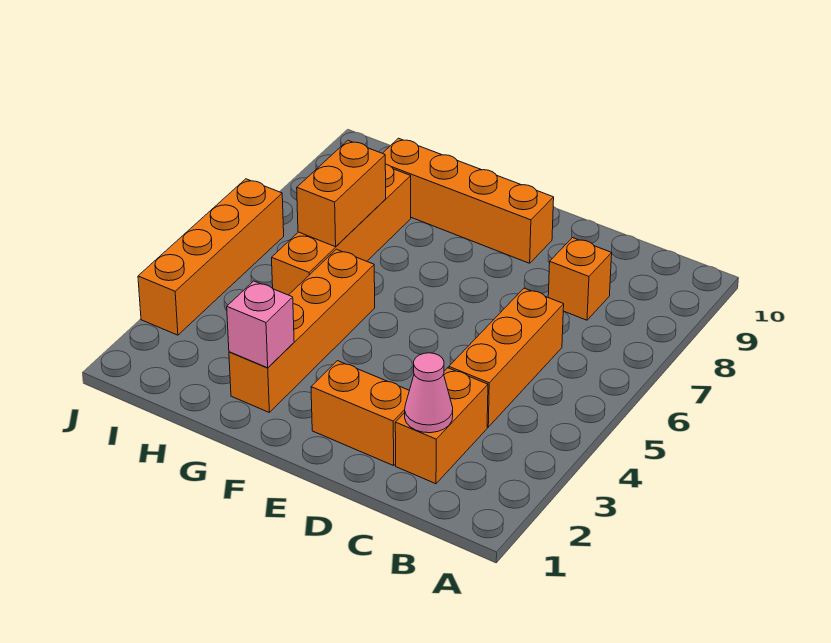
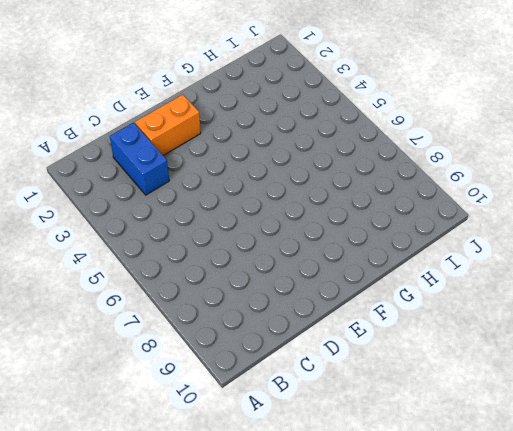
blue brick C2:C3 level 1 -> orange brick C2:C3 level 1
none -> orange brick C4:C6 level 1
none -> orange brick C8 level 1

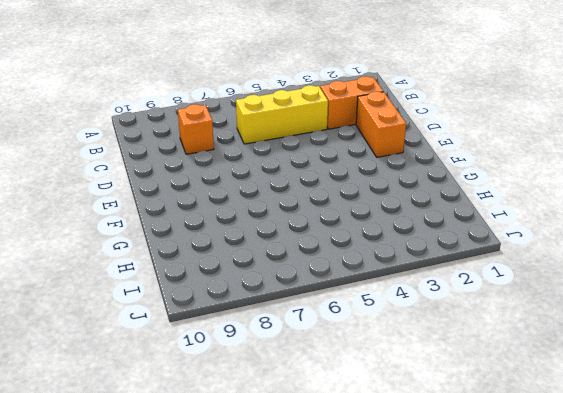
yellow brick C4:C6 level 1 -> orange brick C4:C6 level 1
none -> orange brick E9:H9 level 1
none -> orange brick G2:G5 level 1

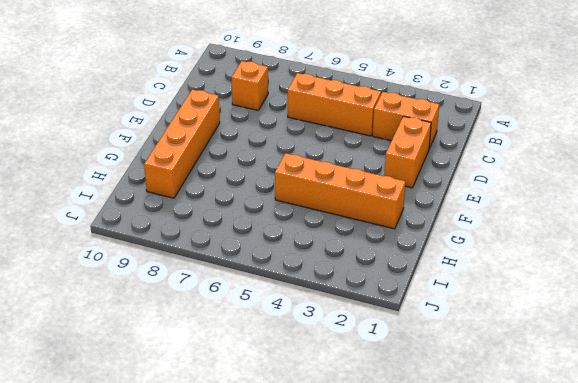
none -> orange brick H5:H8 level 1
none -> orange brick J3:J6 level 1

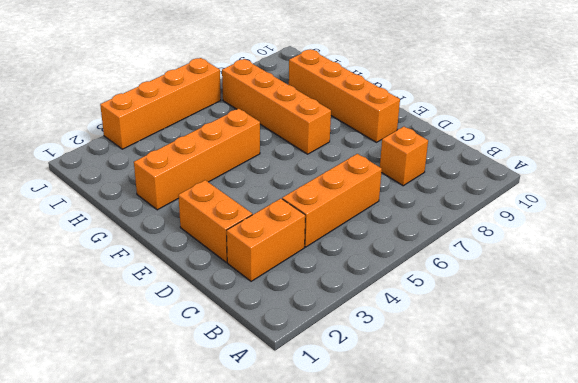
orange brick F7:I7 level 1 -> orange brick H5:H8 level 1
none -> pink cone C2 level 2
none -> pink brick G2 level 2

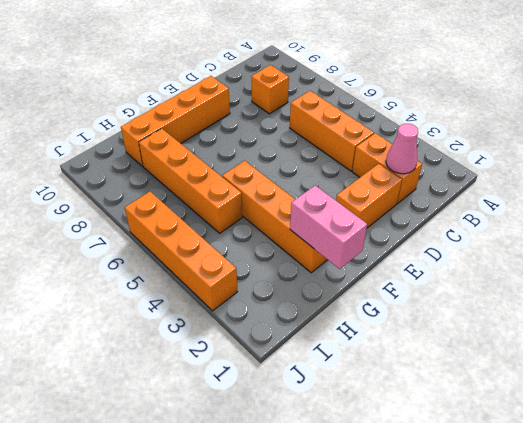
pink brick G1:G2 level 2 -> pink brick G2 level 2
none -> orange brick H6:H7 level 2

